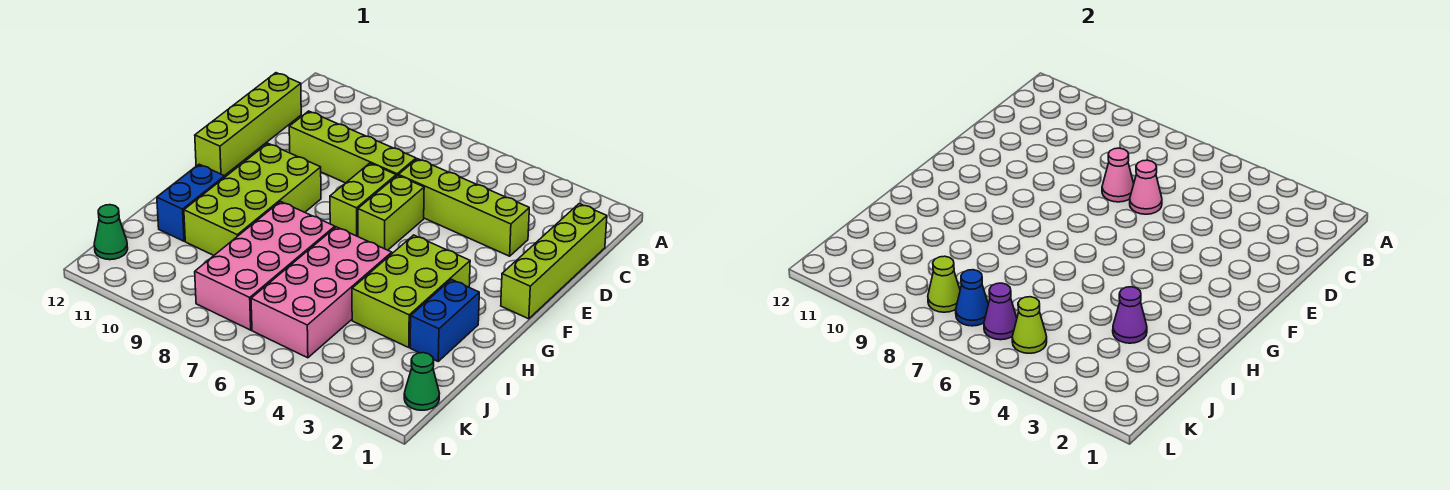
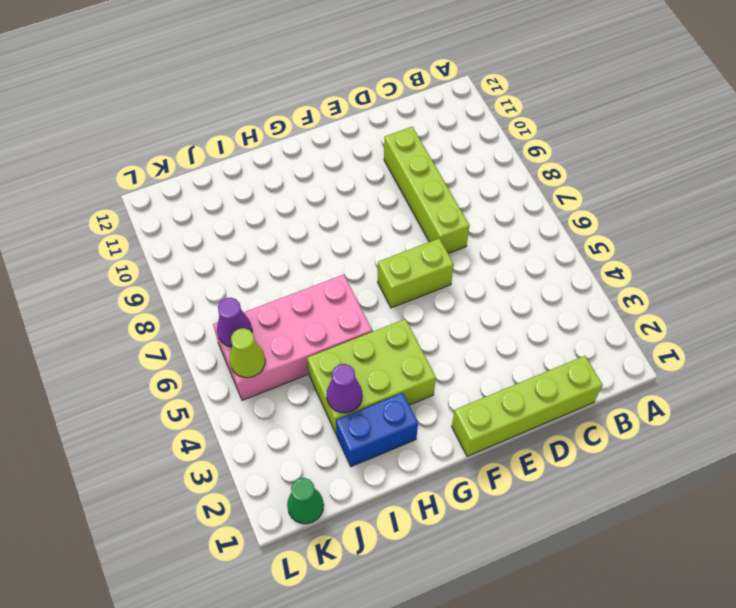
none -> lime brick C12:F12 level 1
none -> lime brick D3:D6 level 1
none -> lime brick E7:F7 level 1

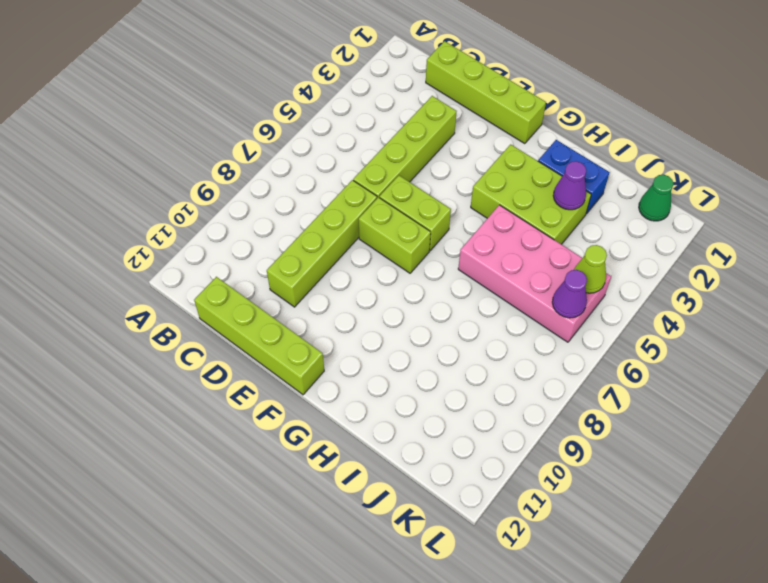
none -> lime brick F9:I10 level 1
none -> pink brick H7:K8 level 1
none -> blue brick H11:I11 level 1

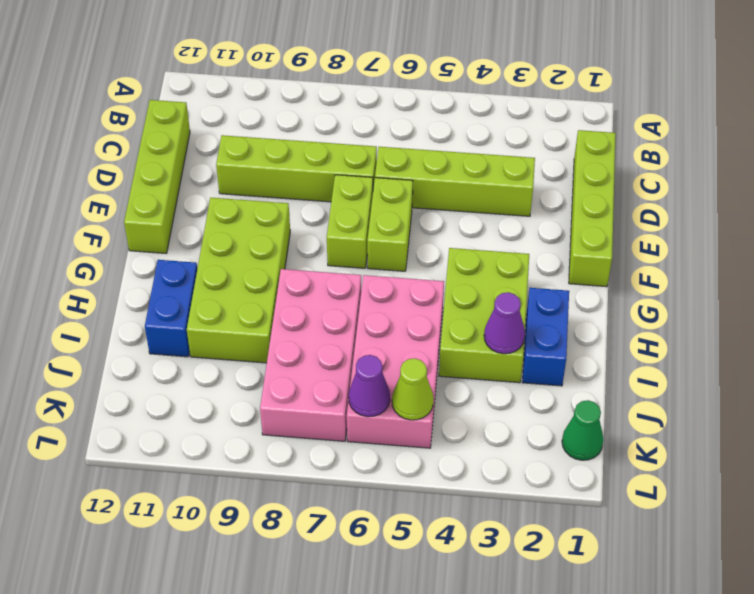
none -> green cone K12 level 1
none -> pink cone D6 level 2
none -> pink cone D7 level 2

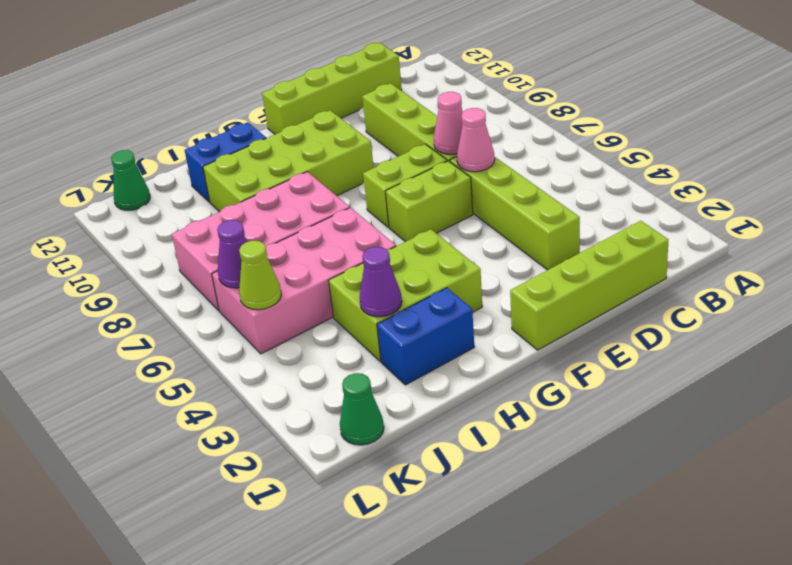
none -> blue cone K7 level 2
none -> lime cone K8 level 2

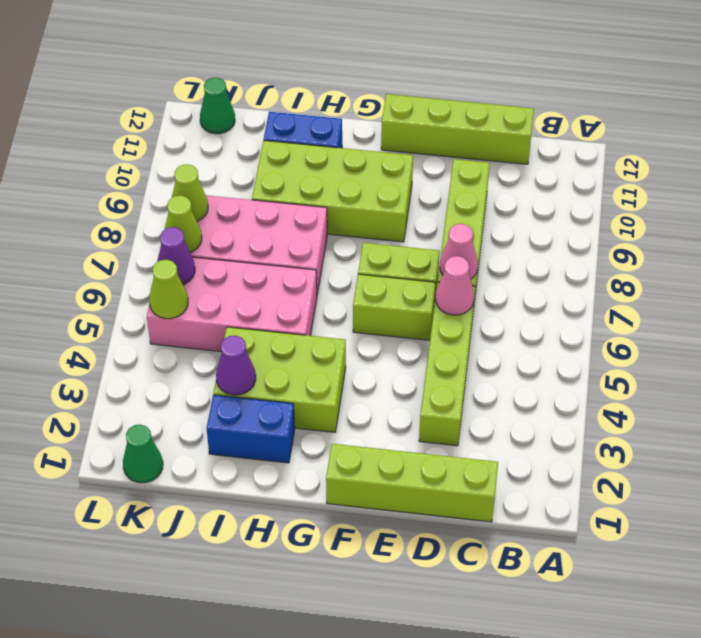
lime cone K7 level 2 -> blue cone K7 level 2

